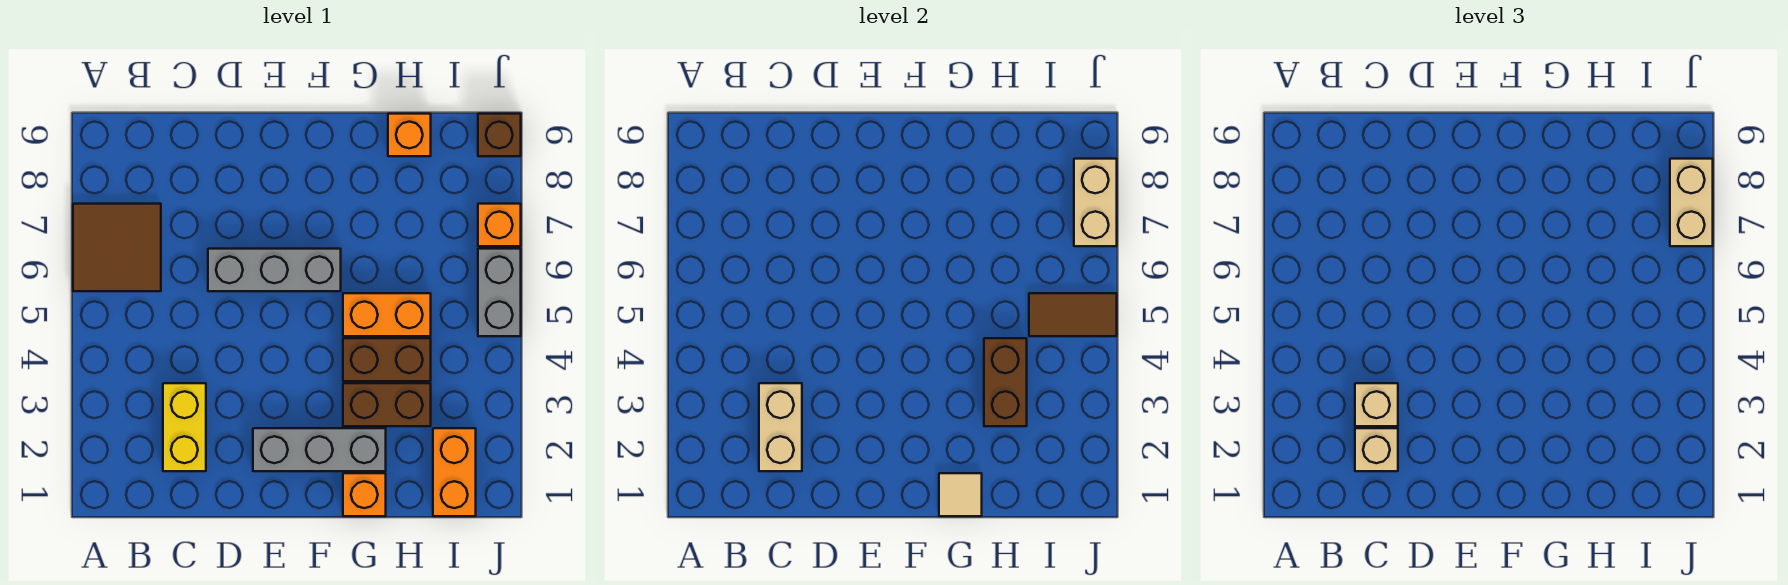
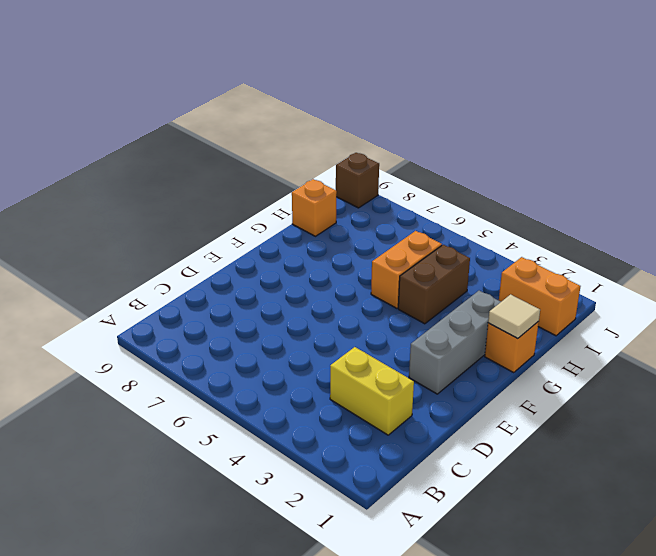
none -> brown tile A6:B7 level 1
none -> grey brick D6:F6 level 1
none -> brown brick G3:H3 level 1

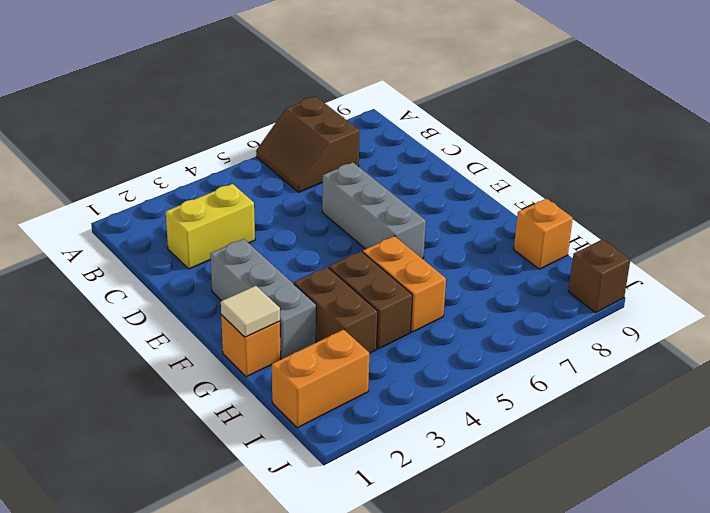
brown slope A6:B7 level 1 top 7 -> brown tile A6:B7 level 1
none -> grey brick J5:J6 level 1
none -> orange brick J7 level 1
none -> tan brick C2:C3 level 2

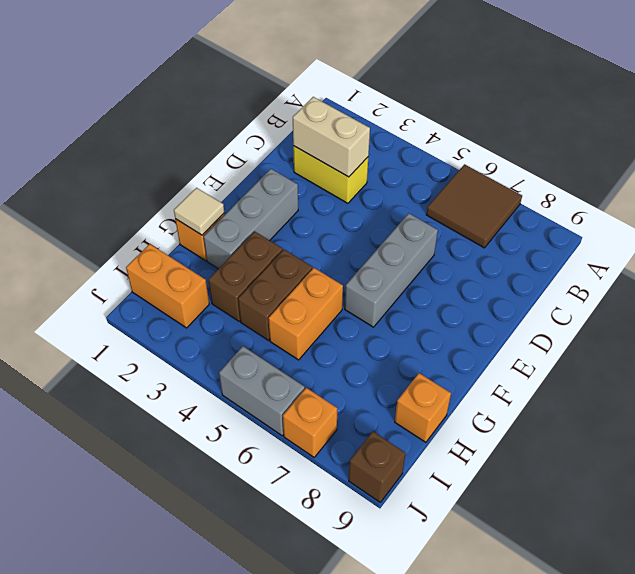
none -> brown brick H3:H4 level 2
none -> brown tile I5:J5 level 2
none -> tan brick J7:J8 level 2

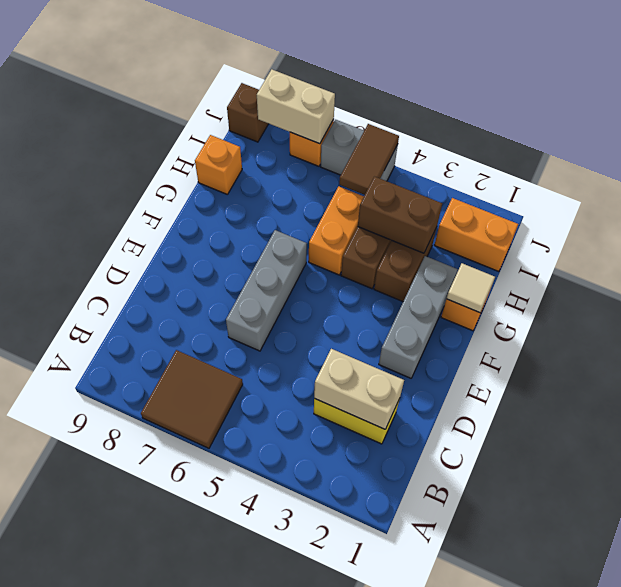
none -> tan brick C2 level 3
none -> tan brick C3 level 3
none -> tan brick J7:J8 level 3

